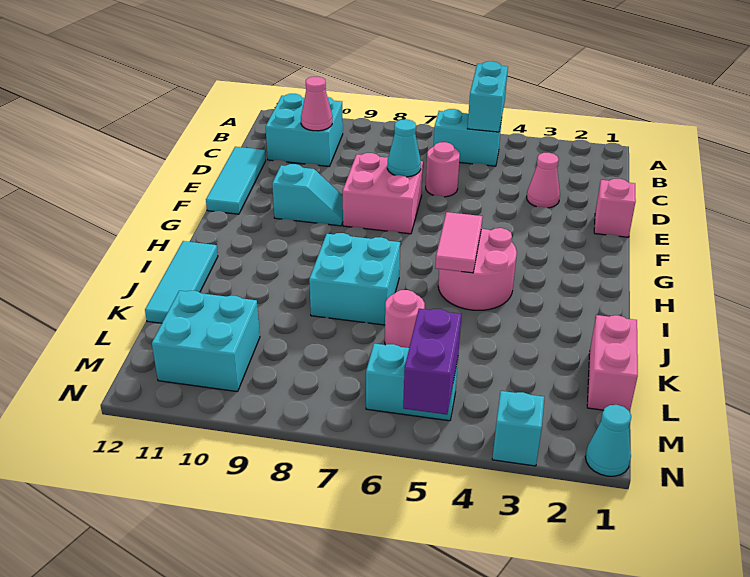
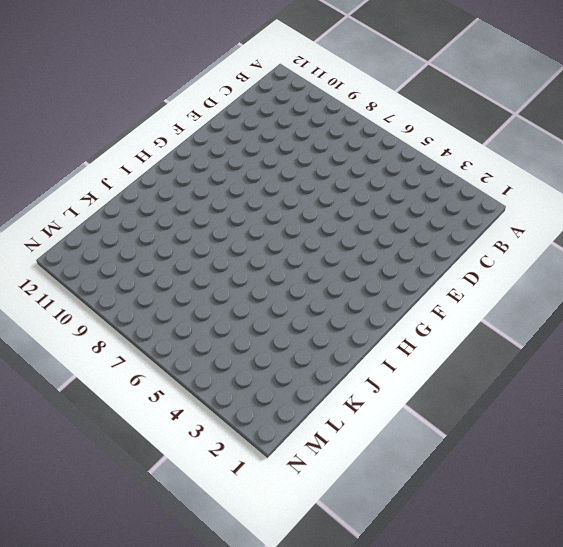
none -> cyan brick B5:B6 level 1
none -> cyan brick B10:C11 level 1
none -> pink cone D3 level 1

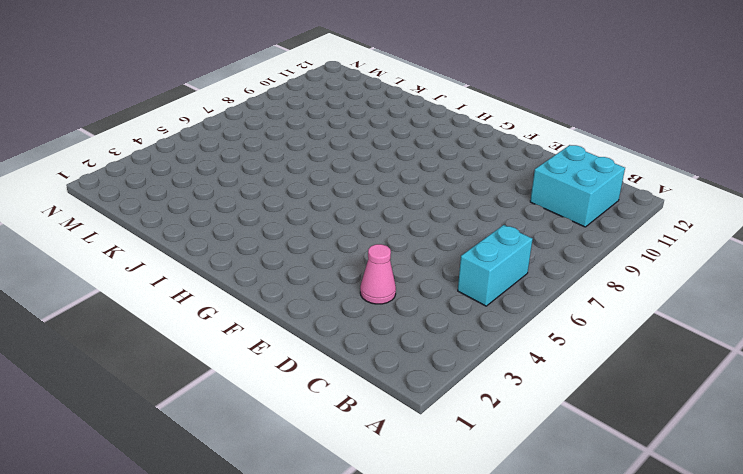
none -> pink round brick D6 level 1
none -> cyan tile D12:F12 level 1
none -> pink brick E1 level 1

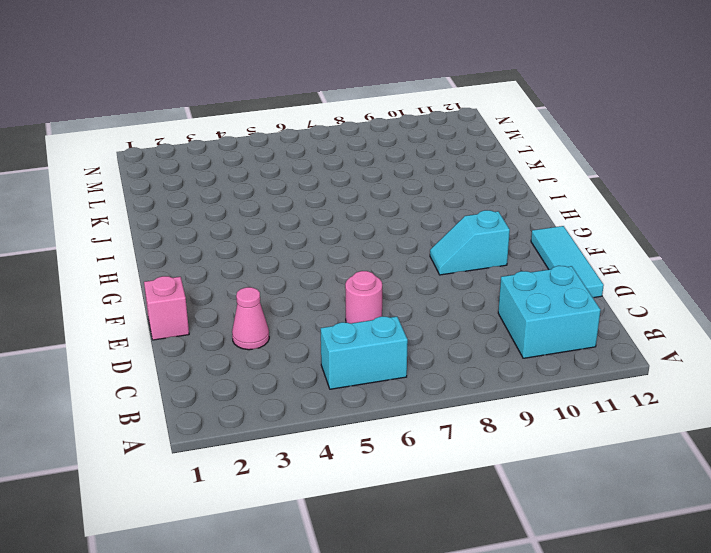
none -> pink brick E7:F8 level 1
none -> pink round brick H4:I5 level 1
none -> cyan brick I7:J8 level 1

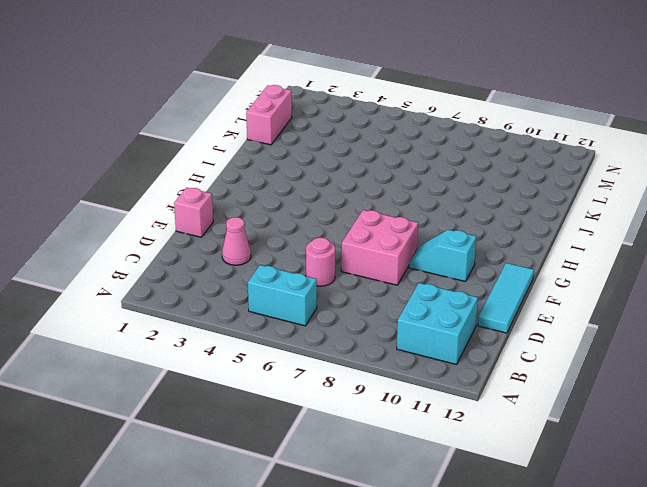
none -> pink round brick H4:I5 level 1
none -> cyan brick I7:J8 level 1
none -> cyan tile I12:K12 level 1

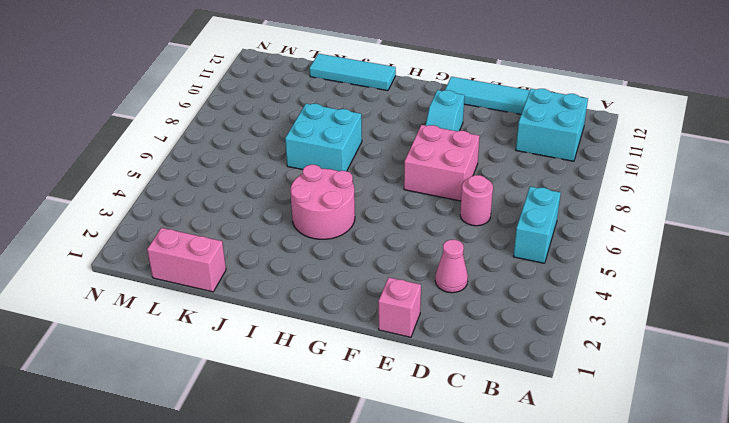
none -> pink round brick K6 level 1
none -> cyan brick L10:M11 level 1
none -> cyan brick M5:M6 level 1

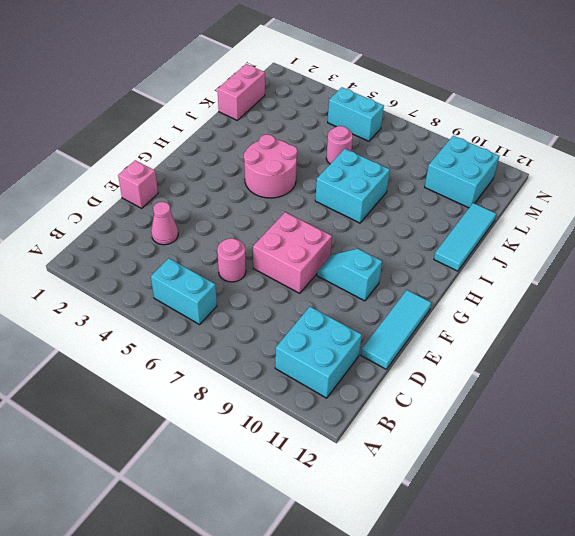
none -> cyan cone N1 level 1
none -> cyan brick N3 level 1
none -> cyan brick A5:B5 level 2

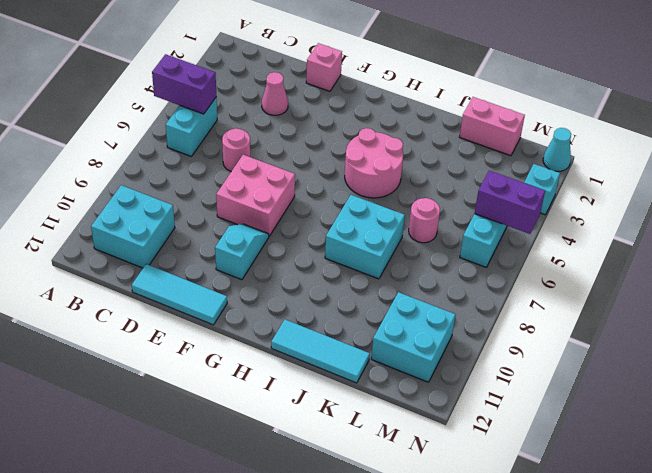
purple brick A5:B5 level 2 -> cyan brick A5:B5 level 2
none -> pink cone C10 level 2
none -> cyan cone E7 level 2
none -> pink tile H5:I5 level 2

